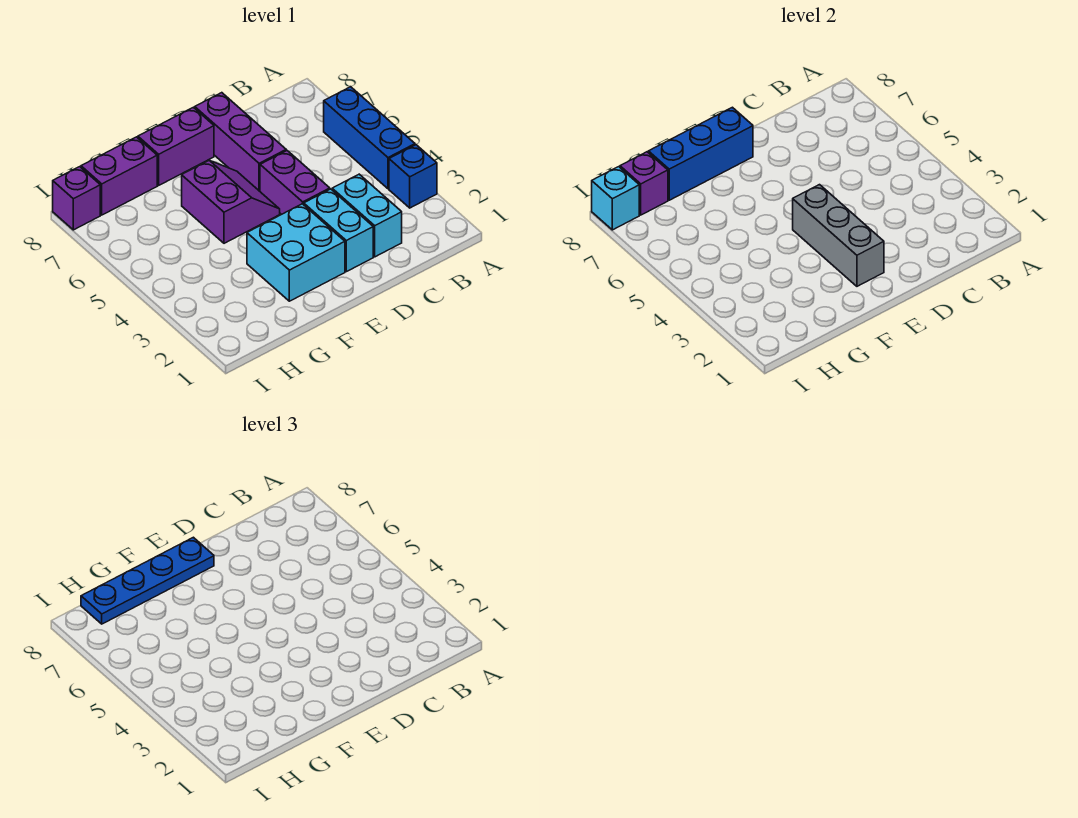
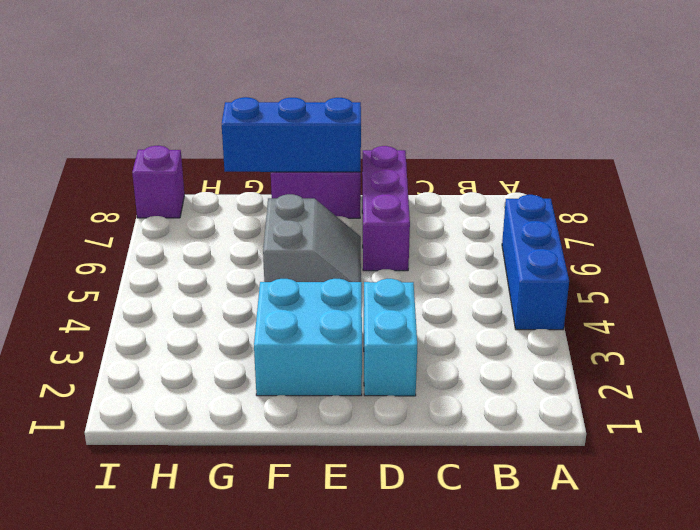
grey slope E5:F6 level 1 top F -> purple slope E5:F6 level 1 top F
none -> blue brick A3 level 1
none -> cyan brick C2:C3 level 1
none -> purple brick D4:D5 level 1

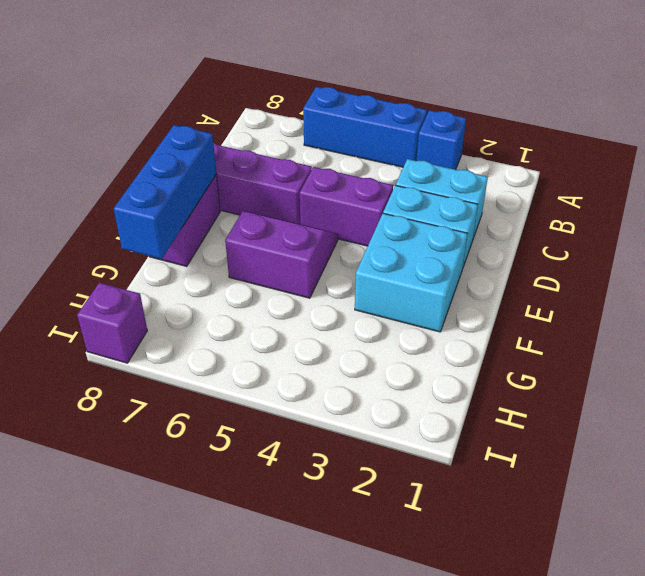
none -> purple brick G8:H8 level 1
none -> grey brick E2:E4 level 2
none -> purple brick H8 level 2

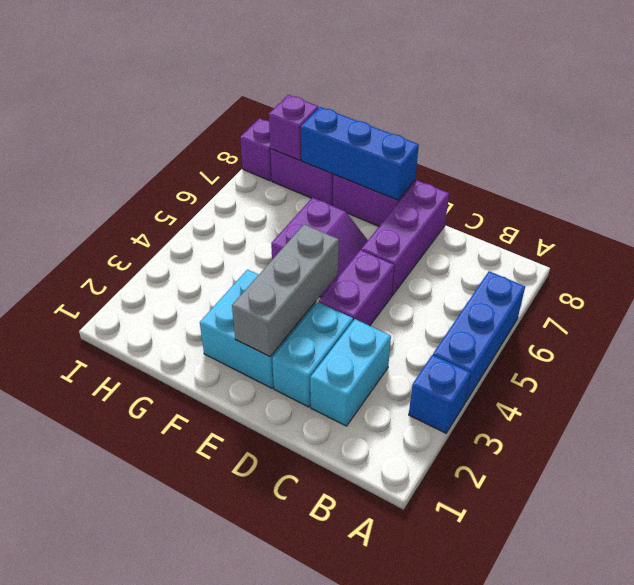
none -> cyan brick I8 level 2
none -> blue plate E8:H8 level 3

